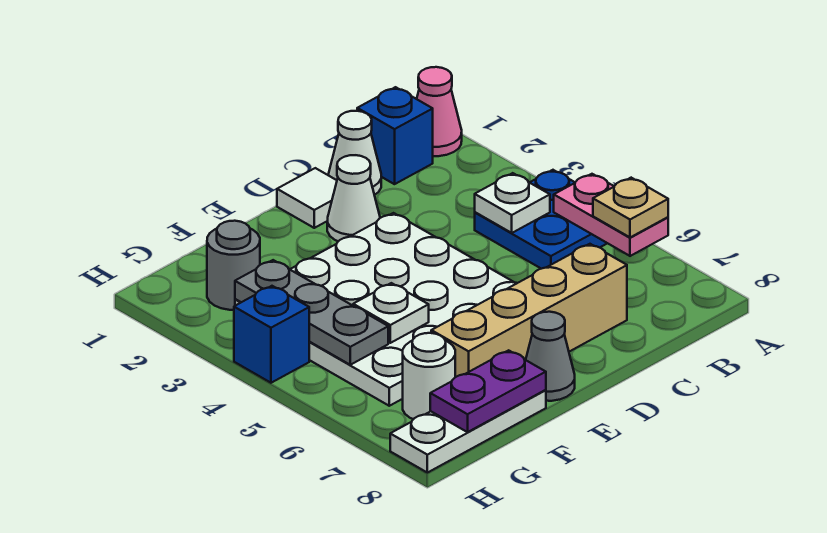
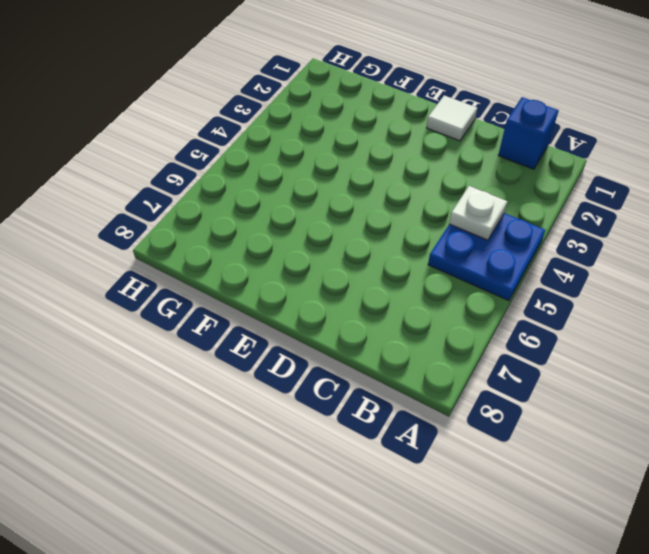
none -> pink cone A1 level 1
none -> white cone C1 level 1
none -> tan brick C7:F7 level 1

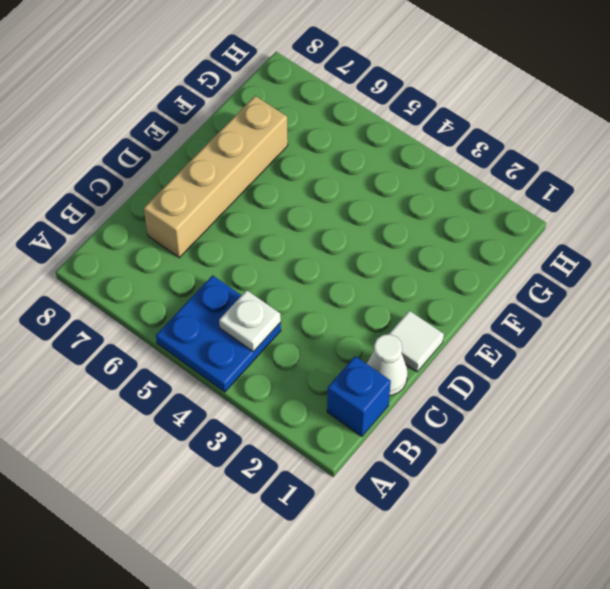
none -> pink cone A1 level 1
none -> white cone D2 level 1
none -> white plate D3:G6 level 1

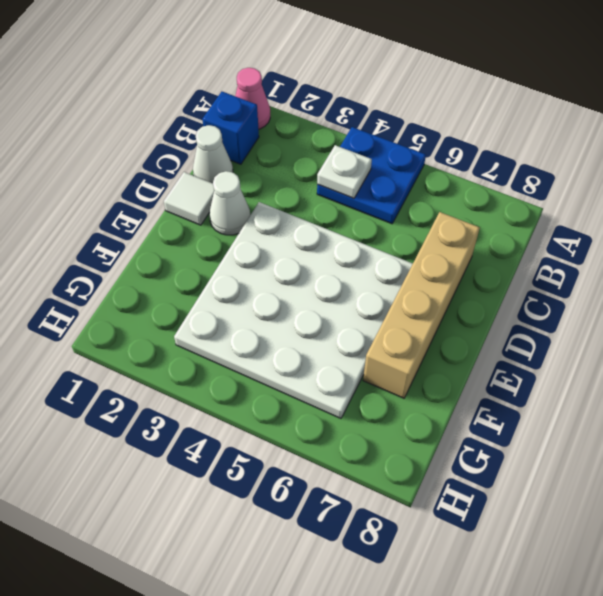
none -> grey cone E8 level 1
none -> white plate F8:H8 level 1
none -> grey round brick G2 level 1

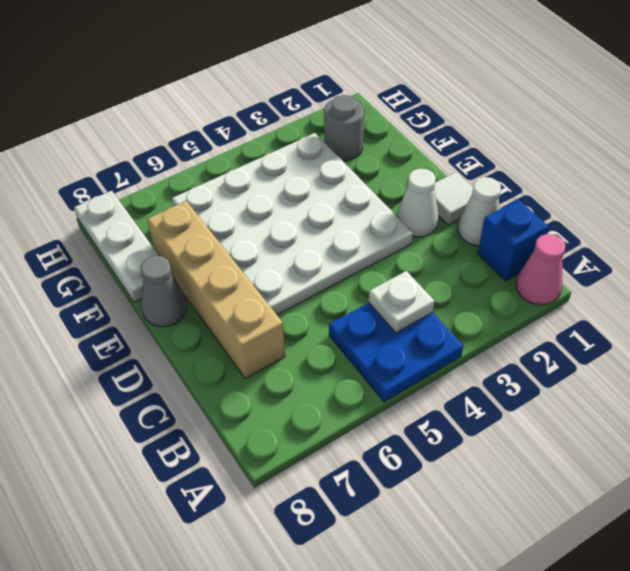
none -> white round brick G7 level 1
none -> blue brick H4 level 1
none -> pink plate A5:A6 level 2

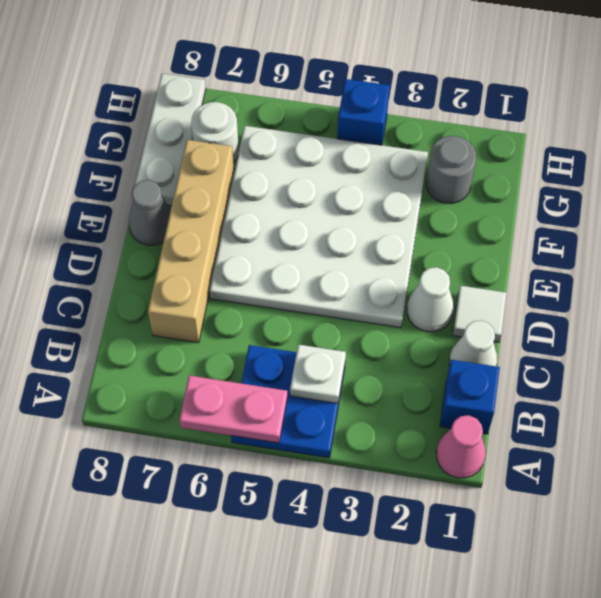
none -> white plate F5 level 2
none -> purple plate F8:G8 level 2
none -> grey plate G3:G5 level 2

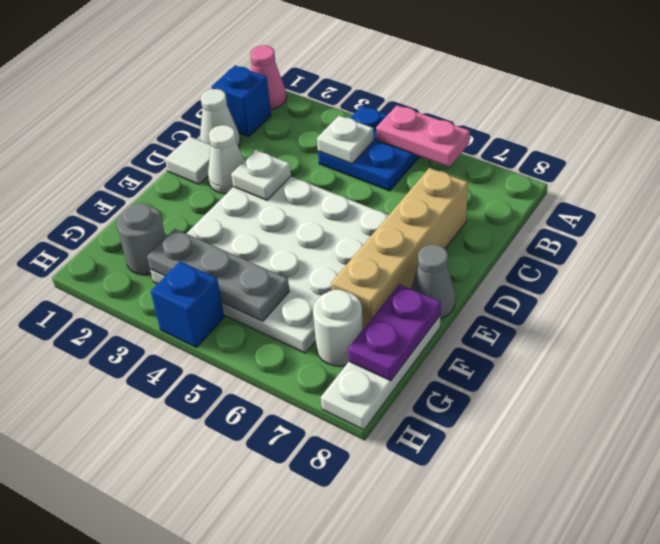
white plate D3 level 2 -> white plate F5 level 2
none -> tan plate A6 level 3

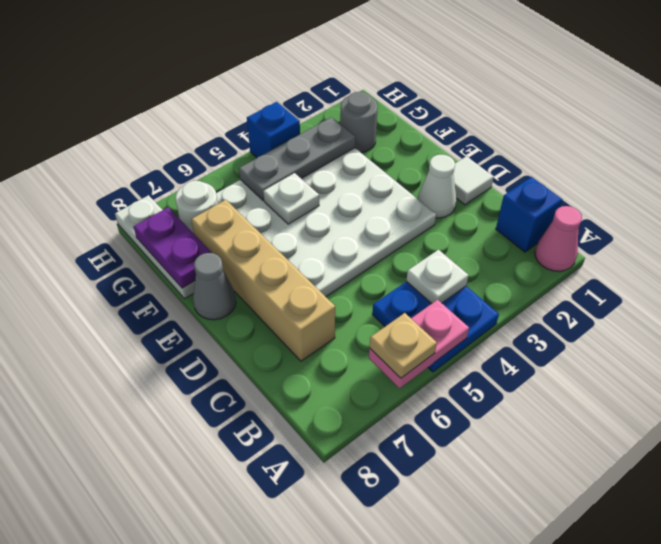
none -> white cone C1 level 1

